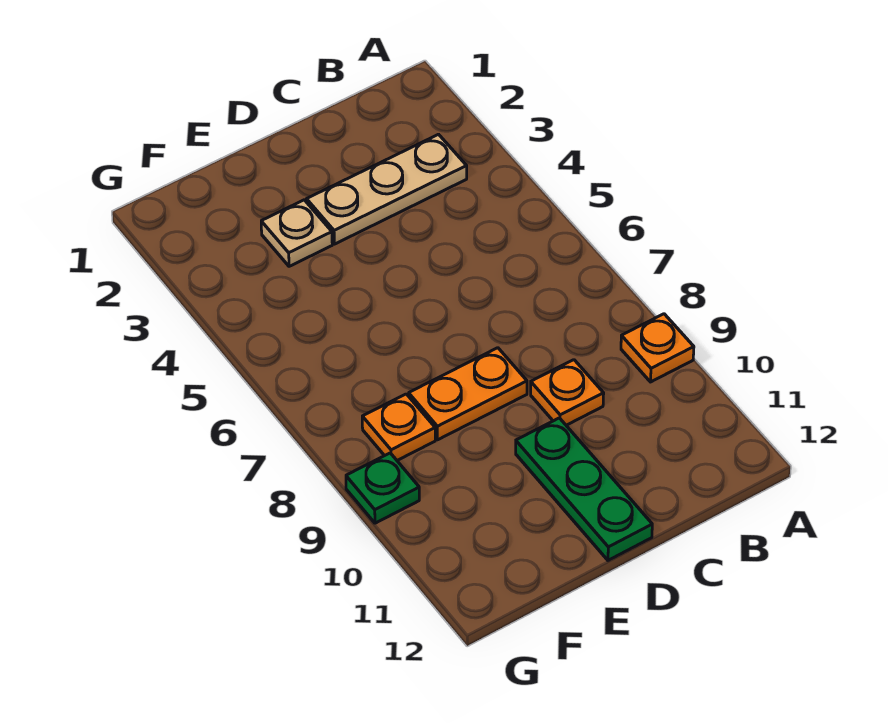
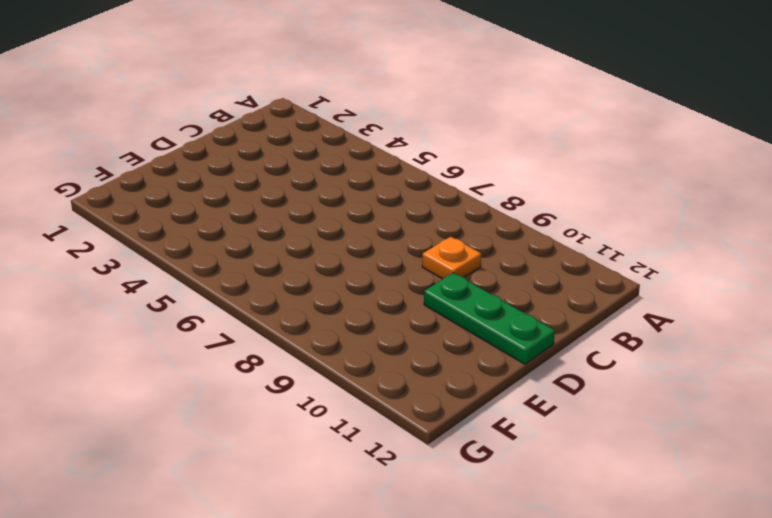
none -> orange plate A9 level 1
none -> tan plate B3:D3 level 1

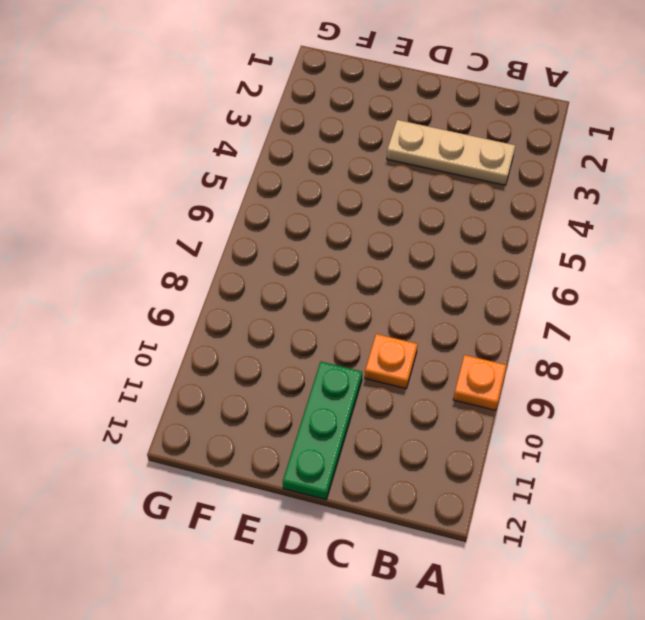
none -> orange plate D8:E8 level 1
none -> tan plate E3 level 1

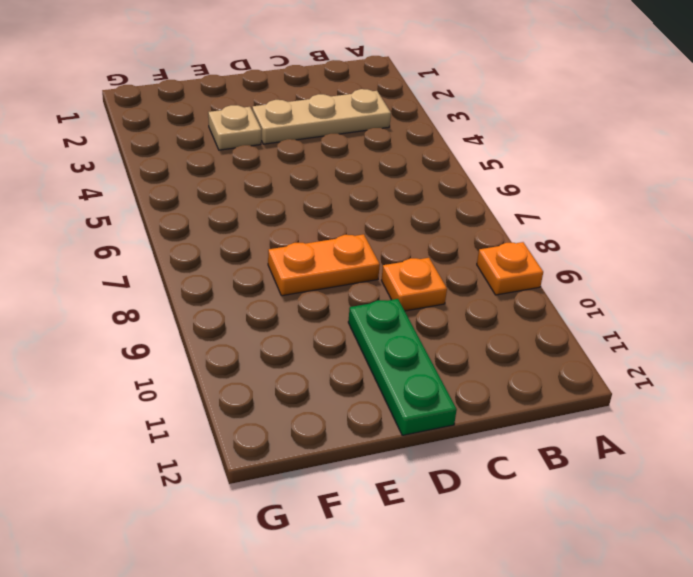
none -> orange plate F8 level 1
none -> green plate G9 level 1

